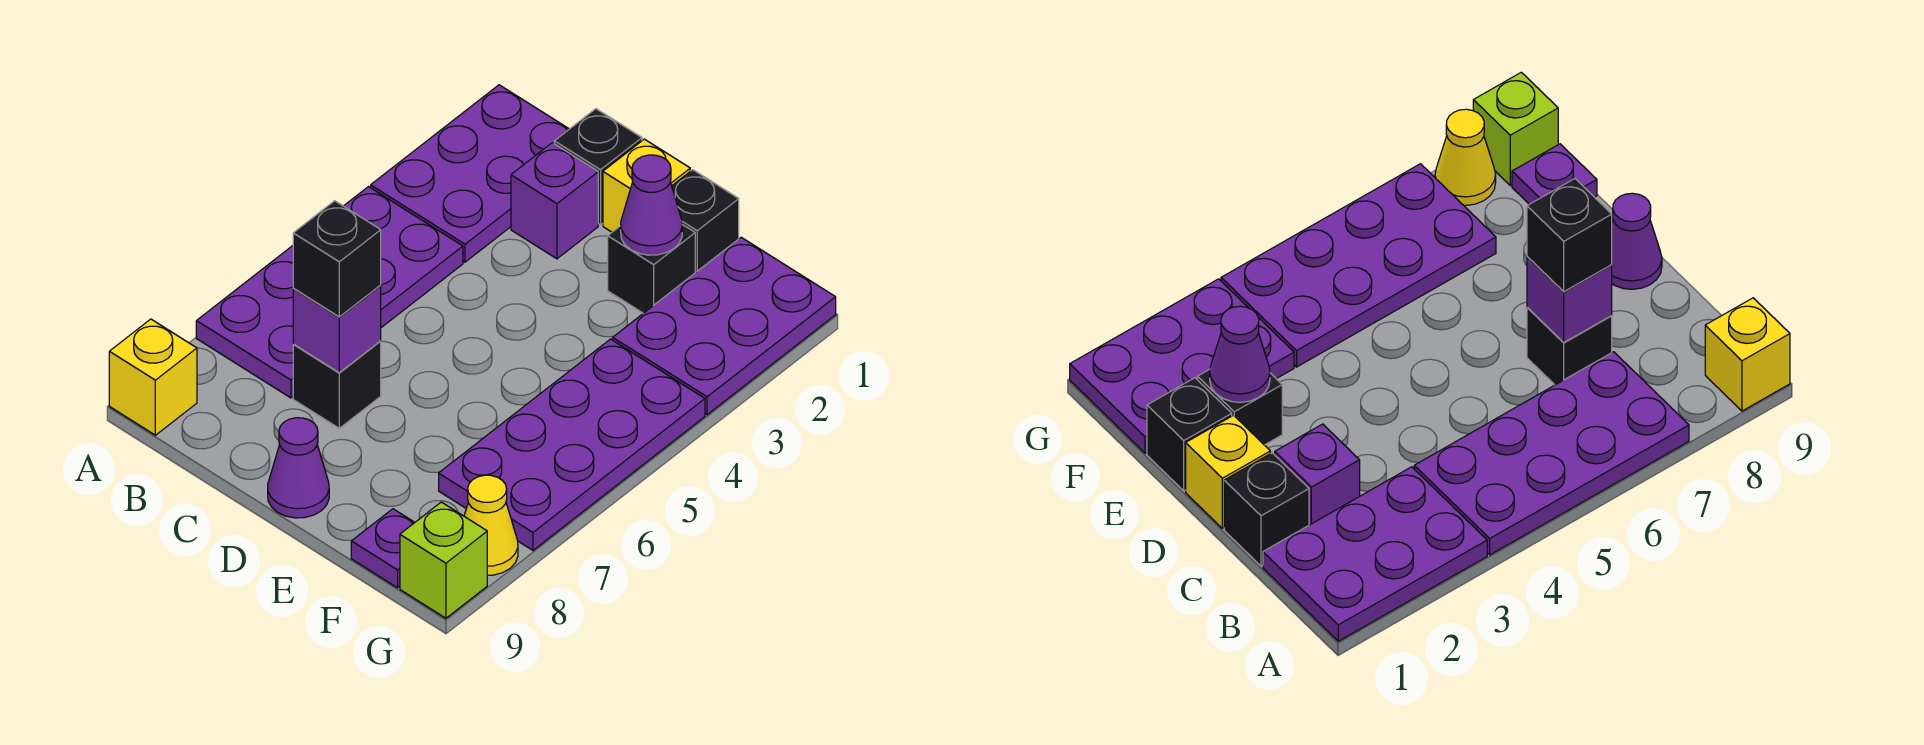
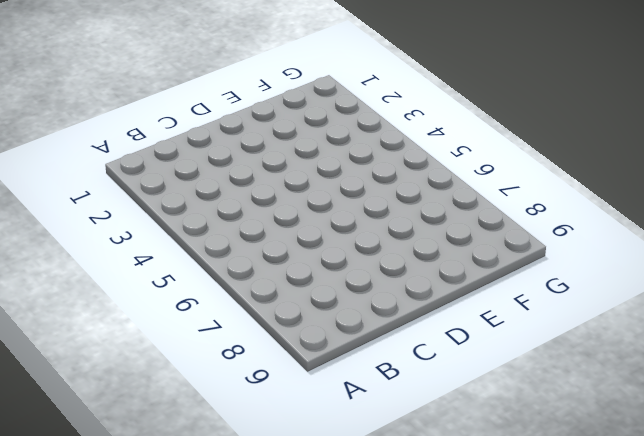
none -> purple plate A1:B3 level 1
none -> purple plate A4:B7 level 1
none -> yellow brick A9 level 1

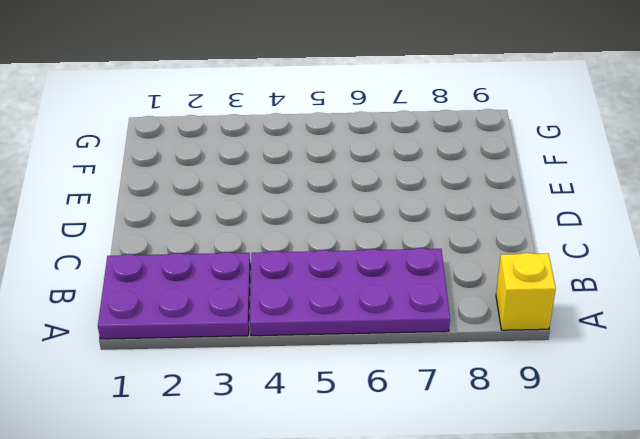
none -> black brick C1 level 1
none -> purple brick C2 level 1
none -> black brick C7 level 1

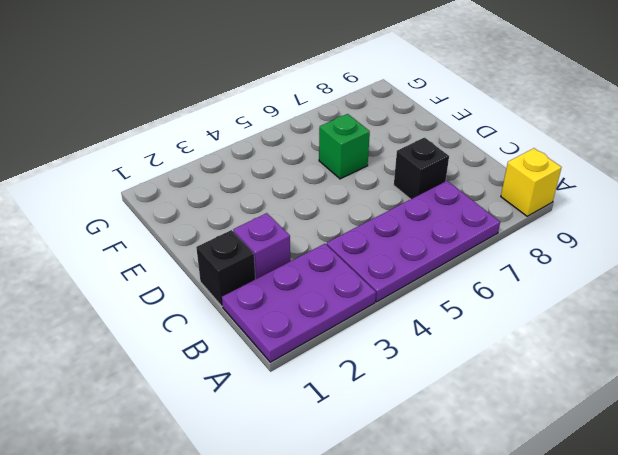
green brick E6 level 1 -> none
none -> yellow brick D1 level 1
none -> purple cone D9 level 1
none -> black brick E1 level 1

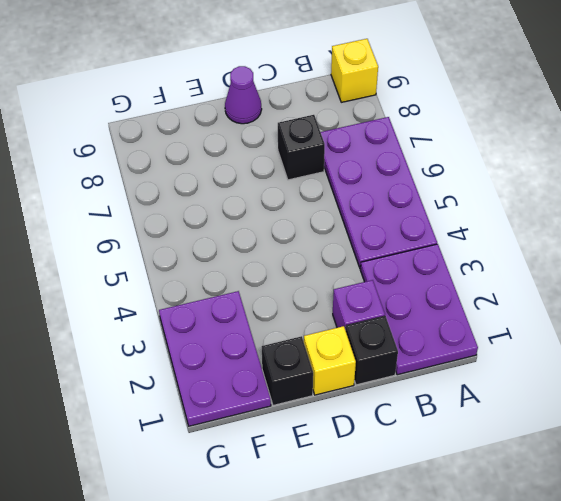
none -> black brick E2 level 1
none -> purple plate F4:G7 level 1
none -> purple plate F9 level 1

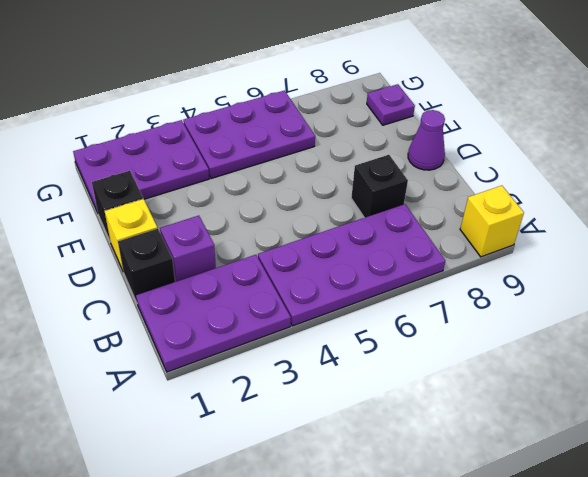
purple plate F4:G6 level 1 -> purple plate F4:G7 level 1
none -> black brick E2 level 1
none -> yellow cone G8 level 1
none -> lime brick G9 level 1

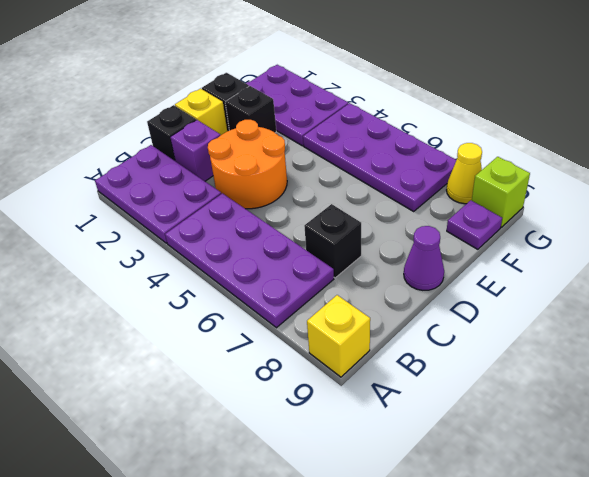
orange round brick C3:D4 level 1 -> none
none -> purple brick C7 level 2
none -> purple cone E2 level 2
none -> black brick C7 level 3

